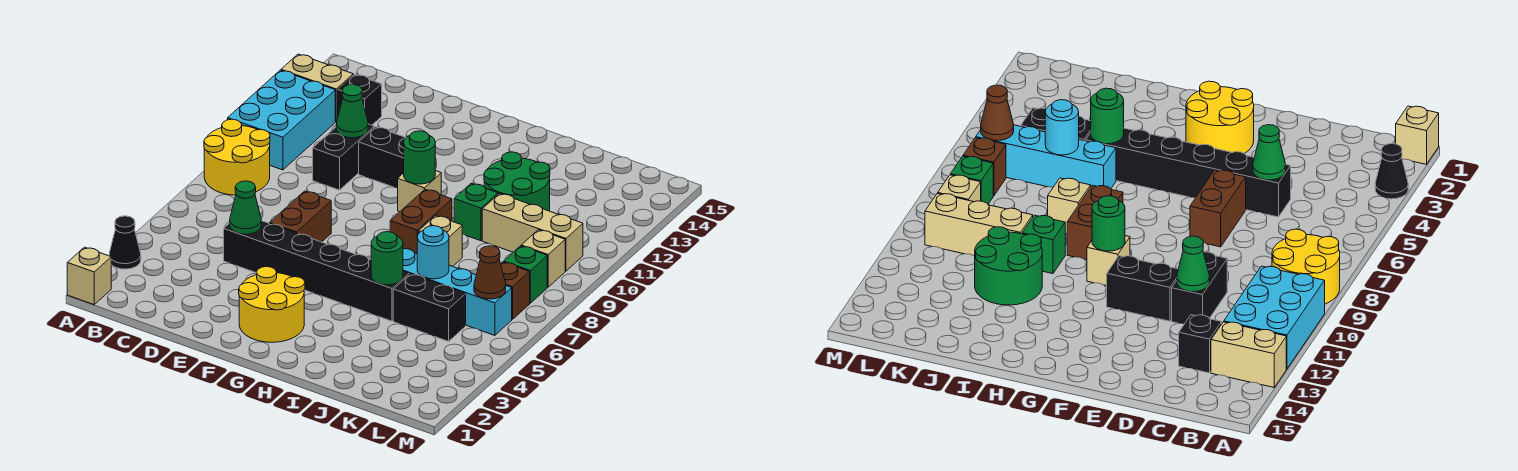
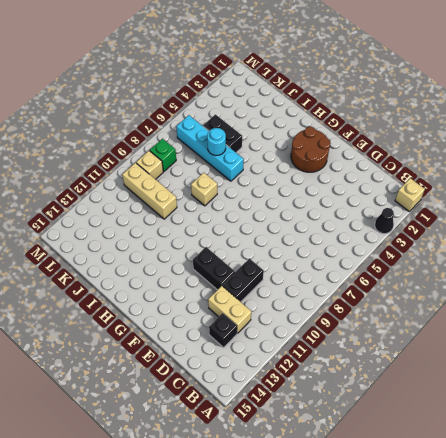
tan brick C12:D12 level 1 -> tan brick A13:B13 level 1
brown round brick F2:G3 level 1 -> yellow round brick F2:G3 level 1
none -> yellow round brick A8:B9 level 1
none -> cyan brick A10:B12 level 1
none -> black brick D5:I5 level 1

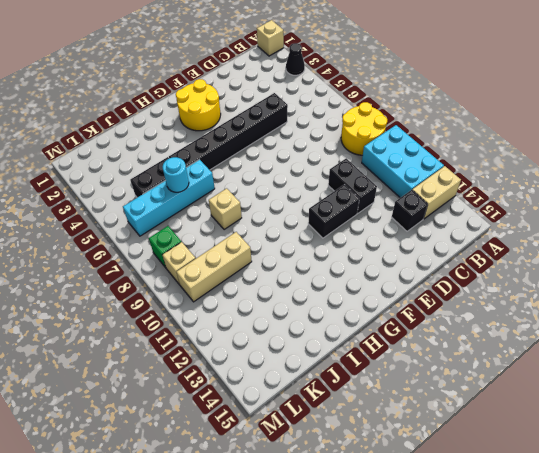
none -> brown brick E6:E7 level 1
none -> tan brick G10 level 1
none -> brown brick H8:H9 level 1

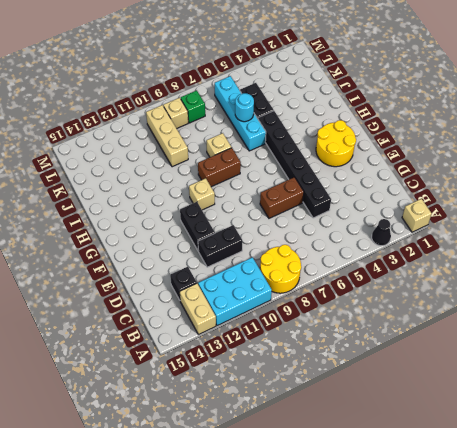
none -> green brick I10 level 1
none -> green round brick I11:J12 level 1
none -> brown brick L7 level 1

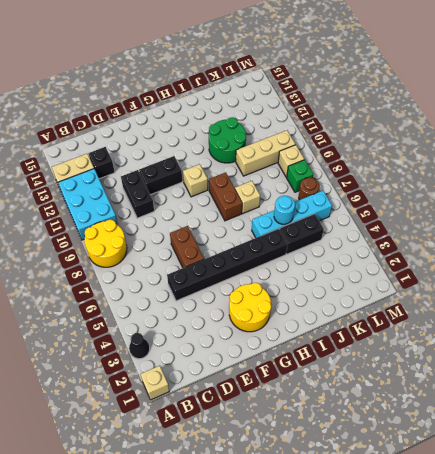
brown round brick L7 level 1 -> brown brick L7 level 1
none -> green brick I10 level 1
none -> green cone D5 level 2
none -> green cone D11 level 2

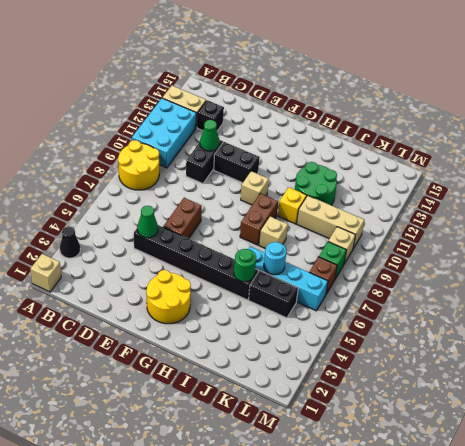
yellow brick I10 level 1 -> green brick I10 level 1
none -> green round brick G10 level 2
none -> brown cone L6 level 2

